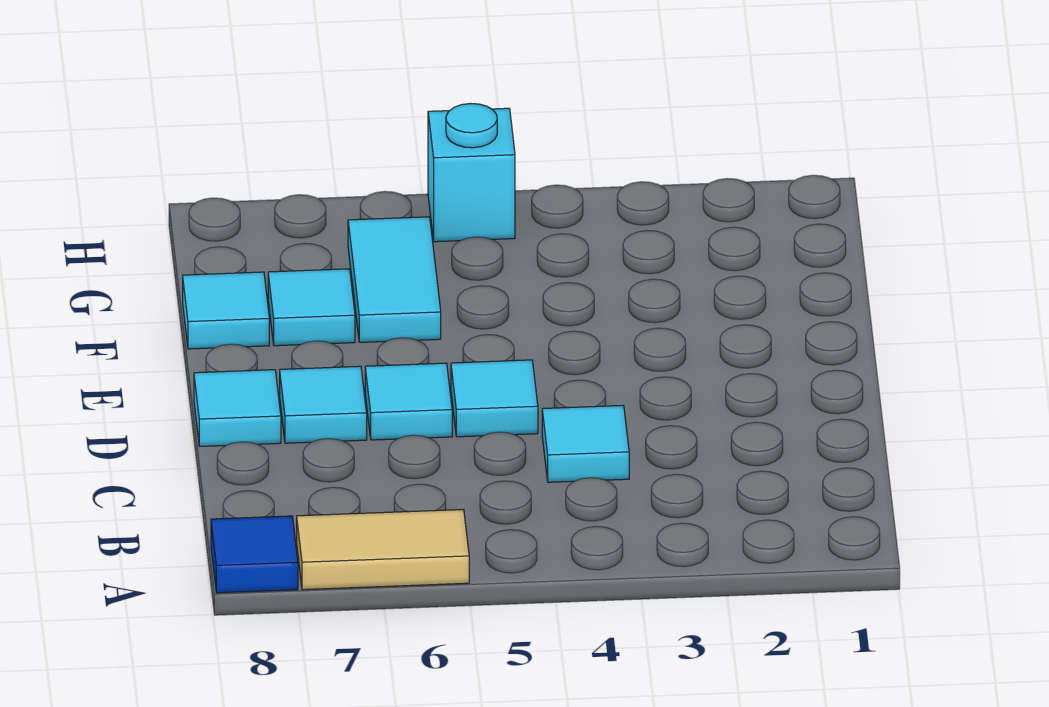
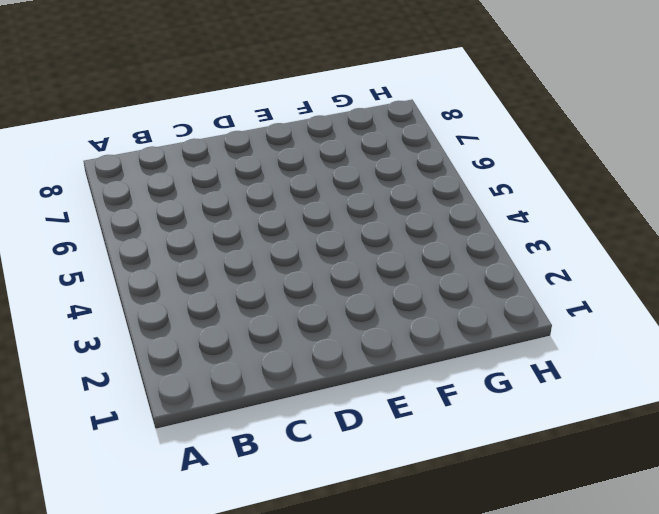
none -> tan tile A6:A7 level 1
none -> blue tile A8 level 1

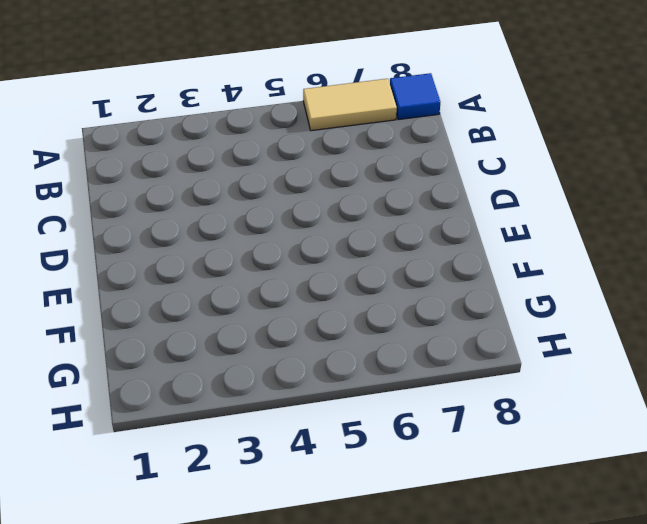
none -> cyan tile C4 level 1
none -> cyan tile D5 level 1

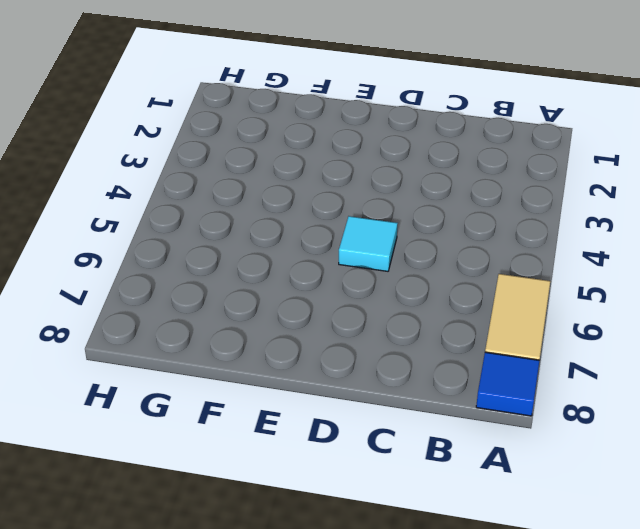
none -> cyan tile C4 level 1
none -> cyan tile D6 level 1

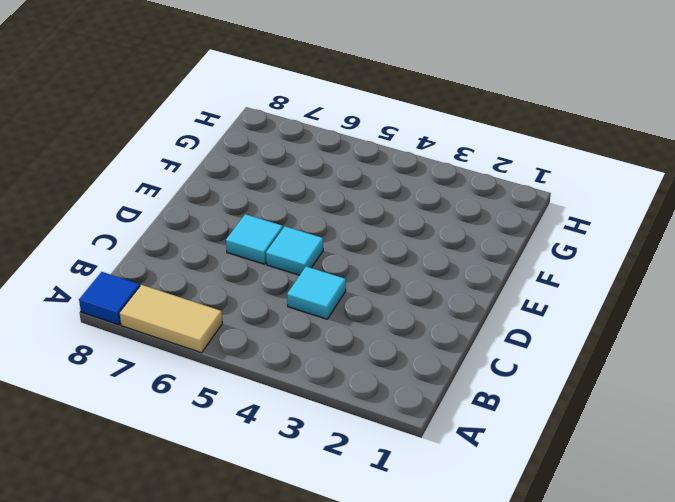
none -> cyan tile D7 level 1
none -> cyan tile D8 level 1

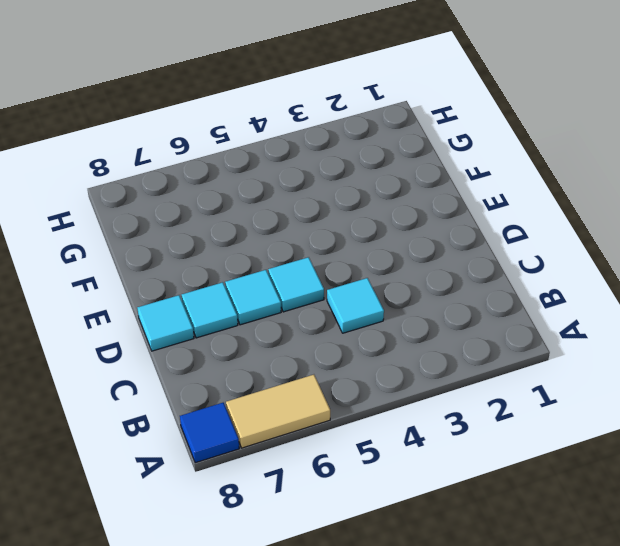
none -> cyan tile F6:G6 level 1
none -> cyan tile F7 level 1

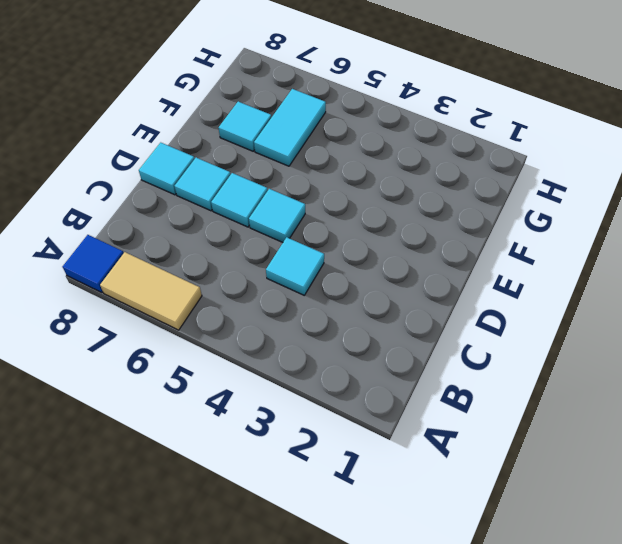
none -> cyan tile F8 level 1
none -> cyan brick H5 level 1

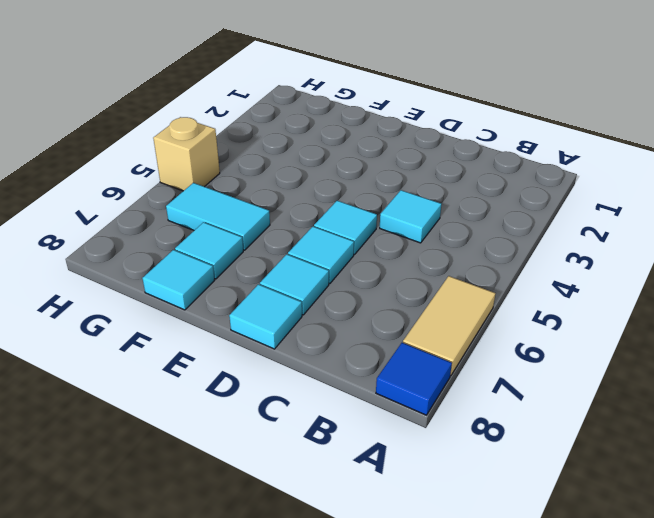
tan brick H5 level 1 -> cyan brick H5 level 1

